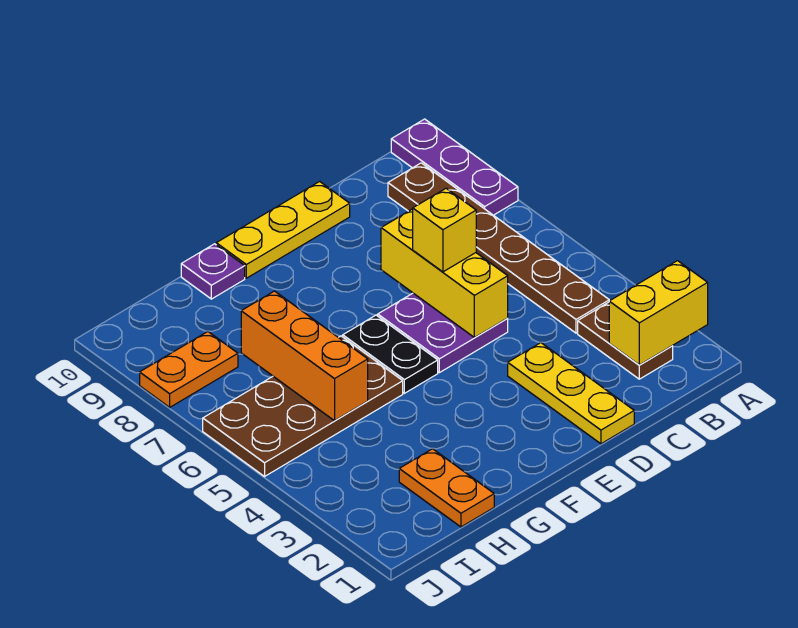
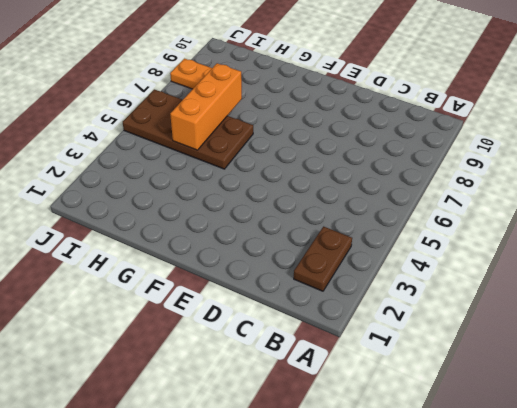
none -> purple plate A8:A10 level 1
none -> brown plate B4:B9 level 1
none -> yellow plate D1:D3 level 1

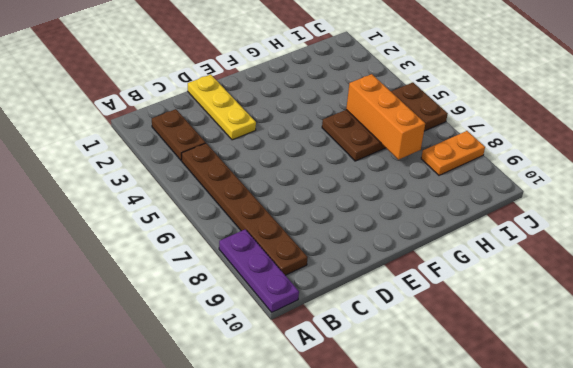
none -> purple plate D5:E6 level 1
none -> yellow plate D10:F10 level 1
none -> black plate F5:F6 level 1

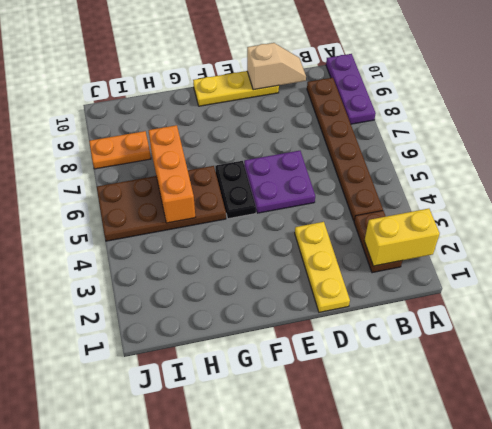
tan slope C10:D10 level 2 top D -> none
none -> purple plate G10 level 1
none -> orange plate H1:H2 level 1
none -> yellow brick D5:D7 level 2

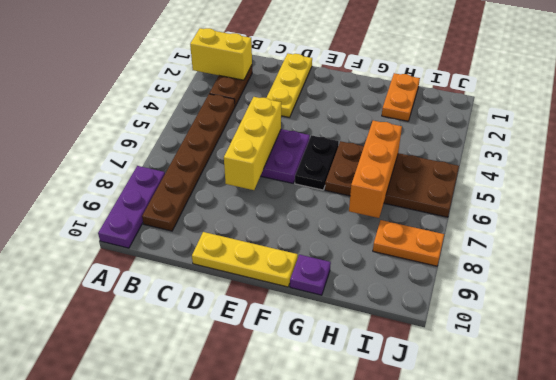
none -> yellow brick D6 level 3

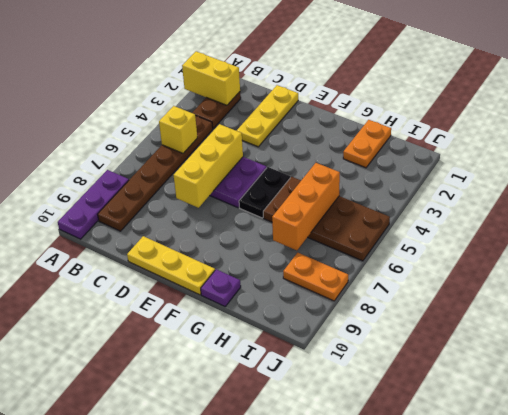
yellow brick B5 level 2 -> yellow brick D6 level 3

